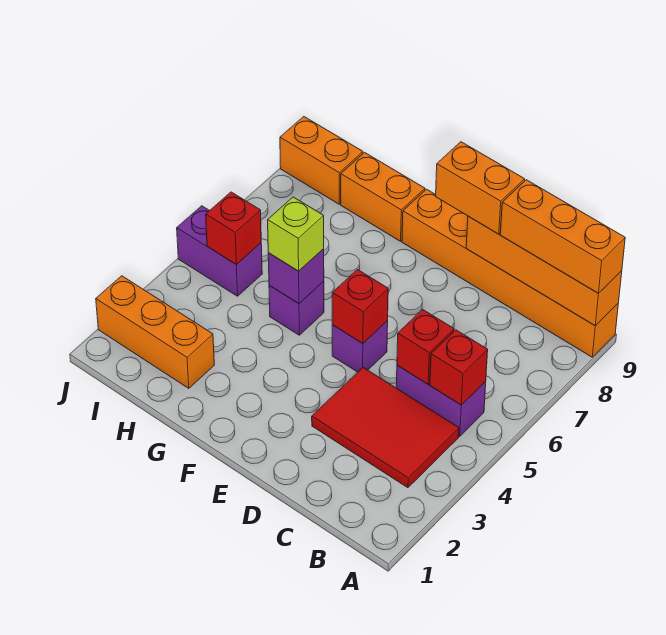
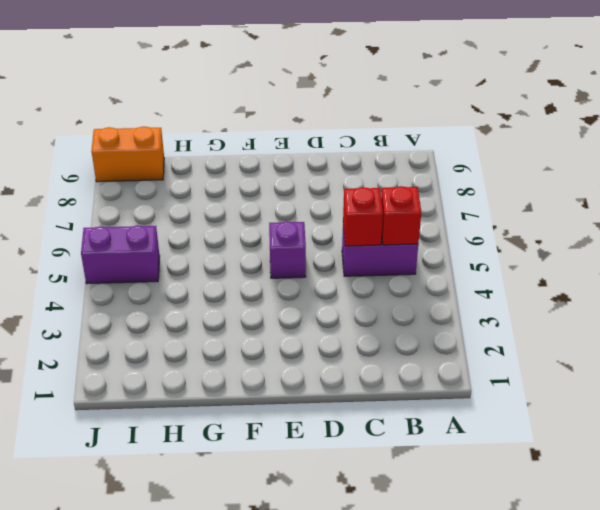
none -> orange brick A9:F9 level 1
none -> red tile B3:D4 level 1
none -> purple brick G5 level 1

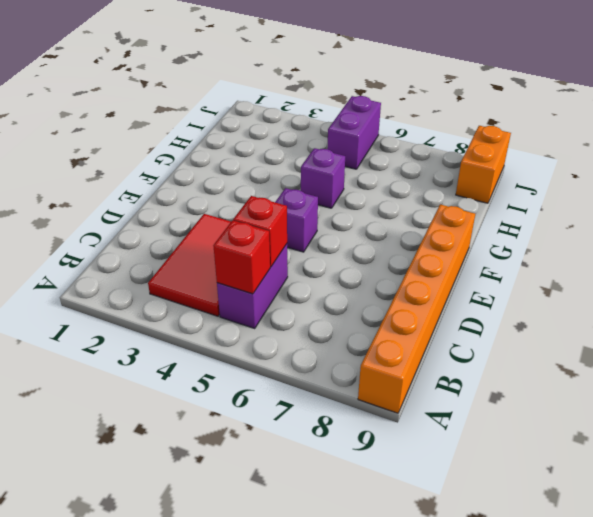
none -> orange brick G9:H9 level 1
none -> orange brick H2:J2 level 1
none -> orange brick A9:D9 level 2

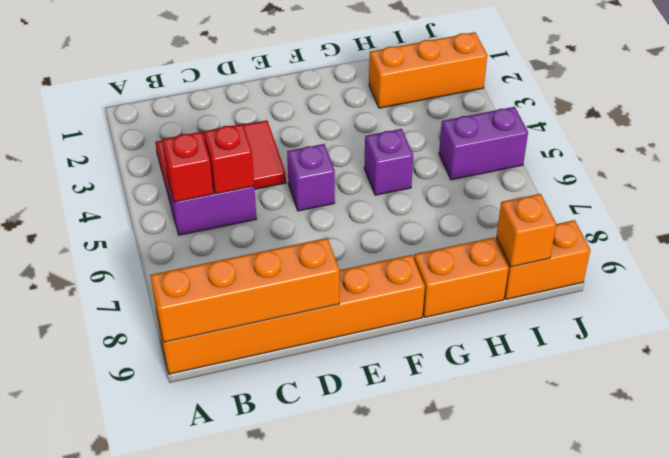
orange brick I9 level 2 -> none
none -> red brick E5 level 2
none -> purple brick G5 level 2
none -> red brick I5 level 2

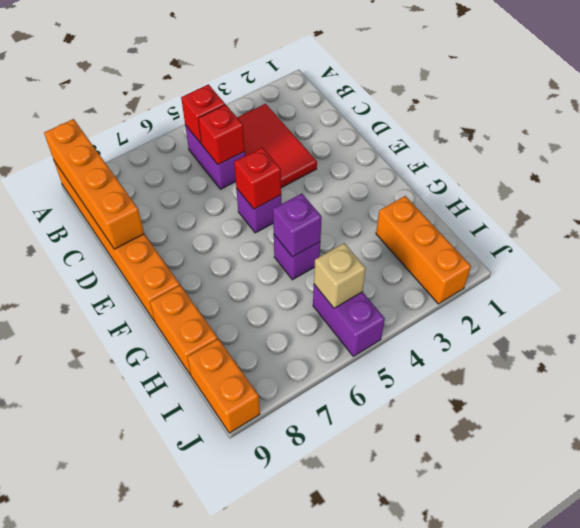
tan brick I5 level 2 -> red brick I5 level 2
none -> orange brick A9:C9 level 3
none -> orange brick D9:E9 level 3
none -> lime brick G5 level 3

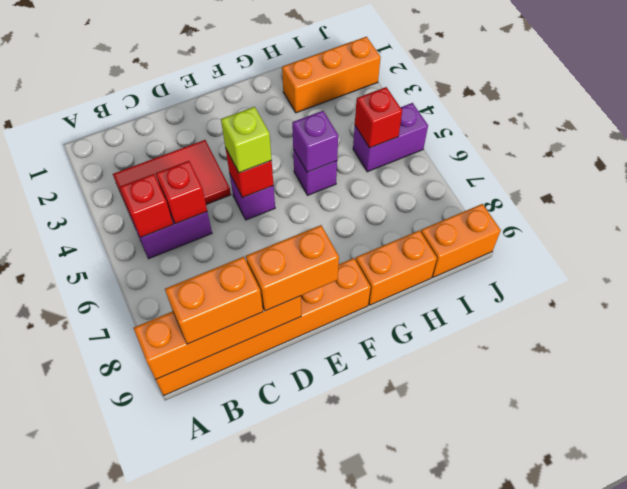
orange brick B9:C9 level 3 -> orange brick A9:C9 level 3
lime brick E5 level 3 -> lime brick G5 level 3

